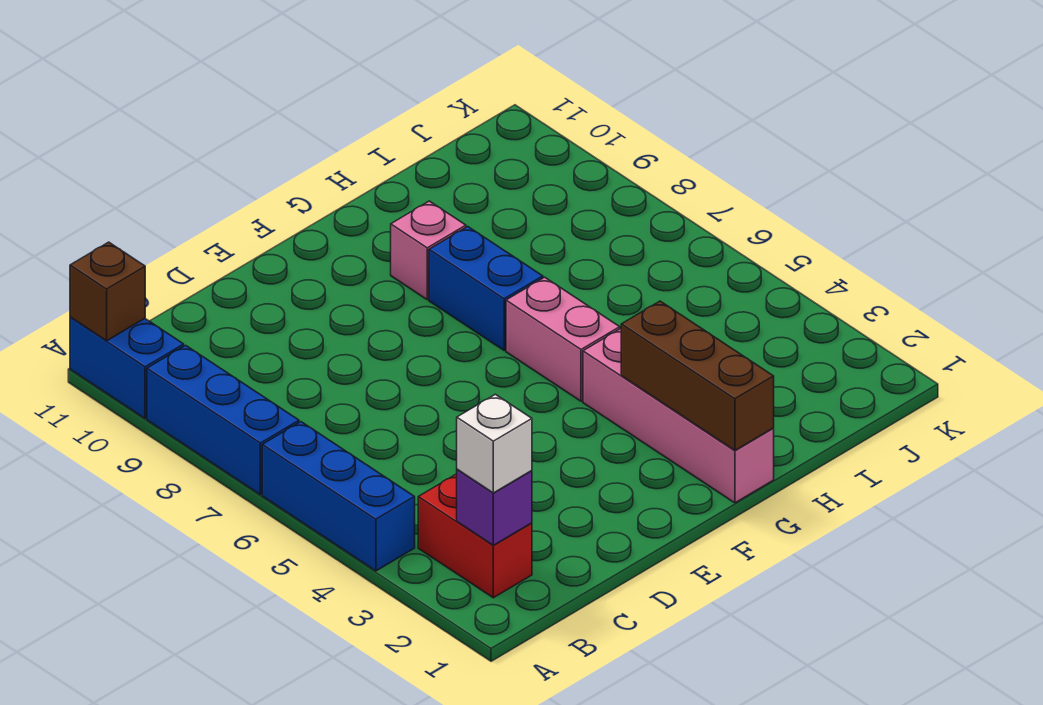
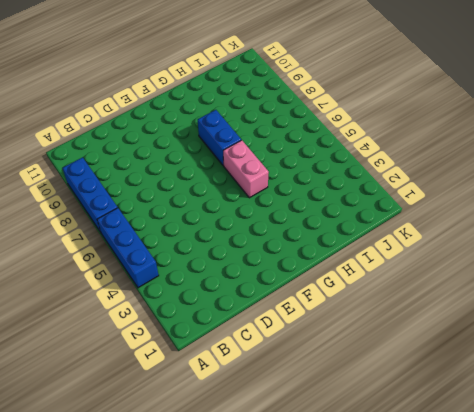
none -> blue brick A10:A11 level 1
none -> red brick B2:B3 level 1
none -> pink brick G1:G4 level 1

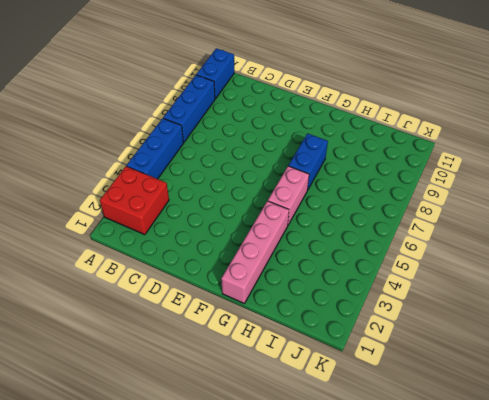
red brick A2:B3 level 1 -> red brick B2:B3 level 1
none -> pink brick G9 level 1
none -> brown brick A11 level 2
none -> purple brick B2 level 2

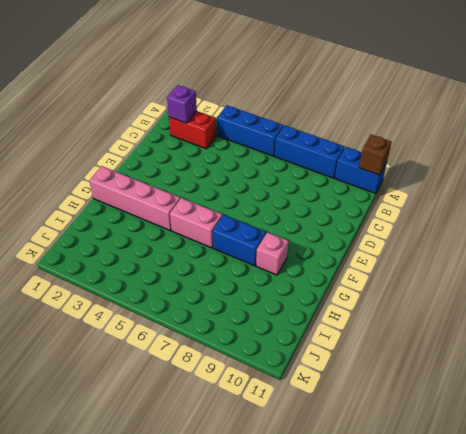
none -> brown brick G1:G3 level 2
none -> white brick B2 level 3

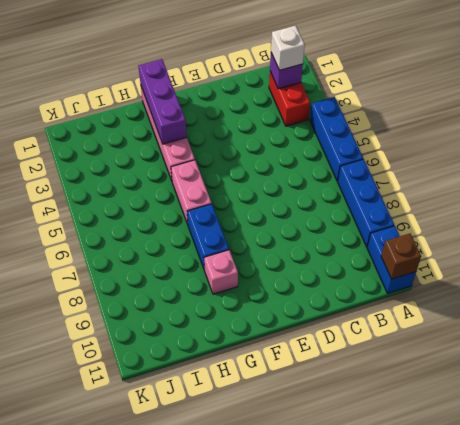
purple brick G1:G3 level 2 -> brown brick G1:G3 level 2

